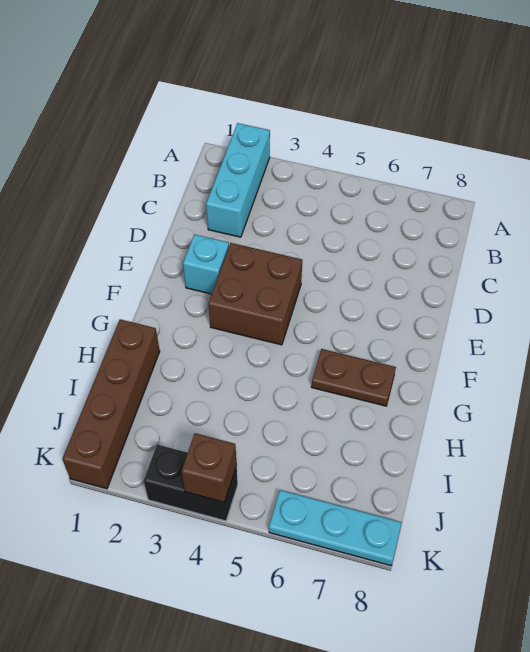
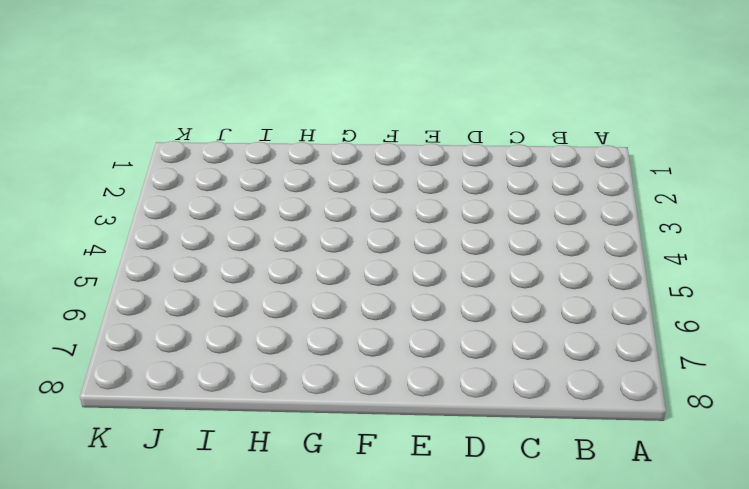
none -> cyan brick A2:C2 level 1
none -> cyan brick E2 level 1

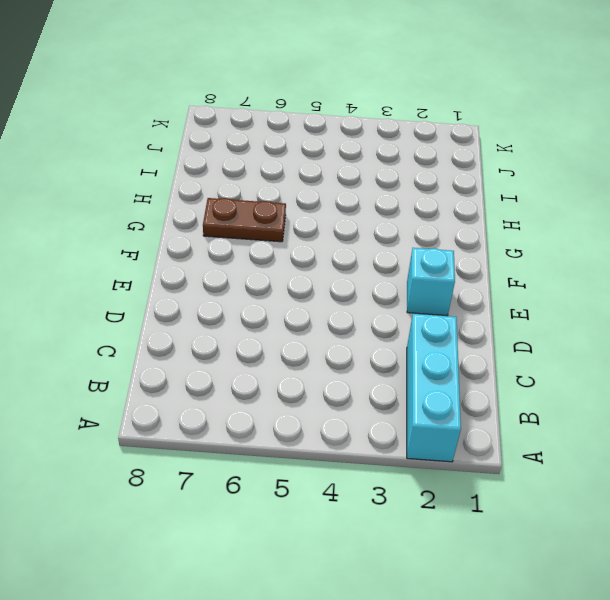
none -> brown brick E3:F4 level 1
none -> brown brick H1:K1 level 1

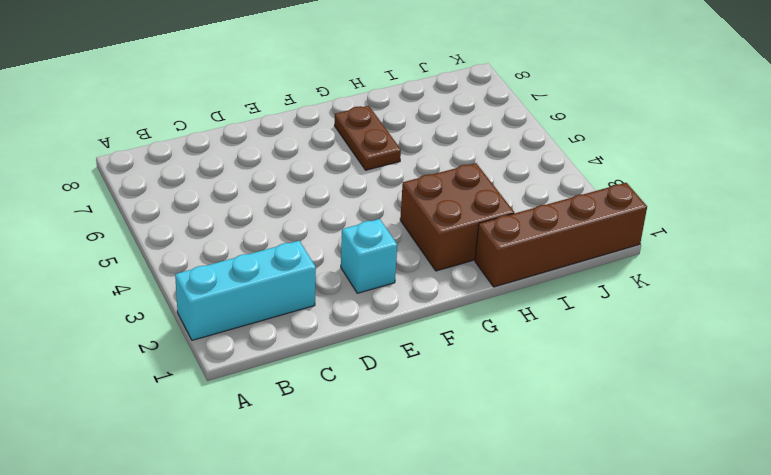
brown brick G2:H3 level 1 -> brown brick E3:F4 level 1
none -> black brick K3:K4 level 1
none -> cyan plate K6:K8 level 1

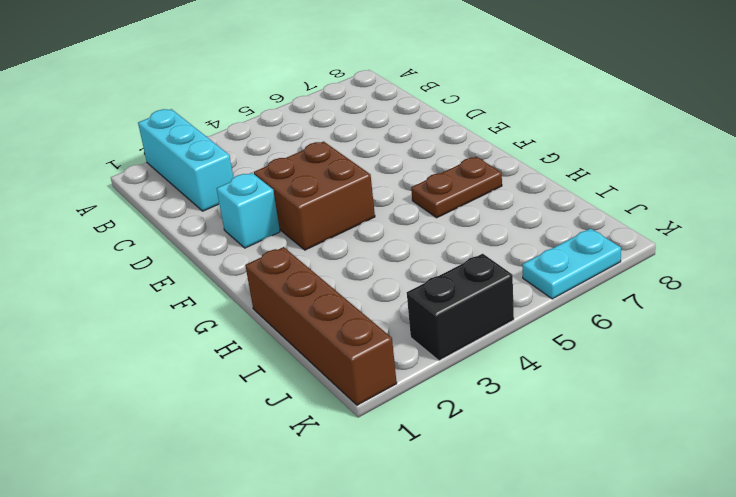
cyan plate K6:K7 level 1 -> cyan plate K6:K8 level 1
none -> brown brick K4 level 2

